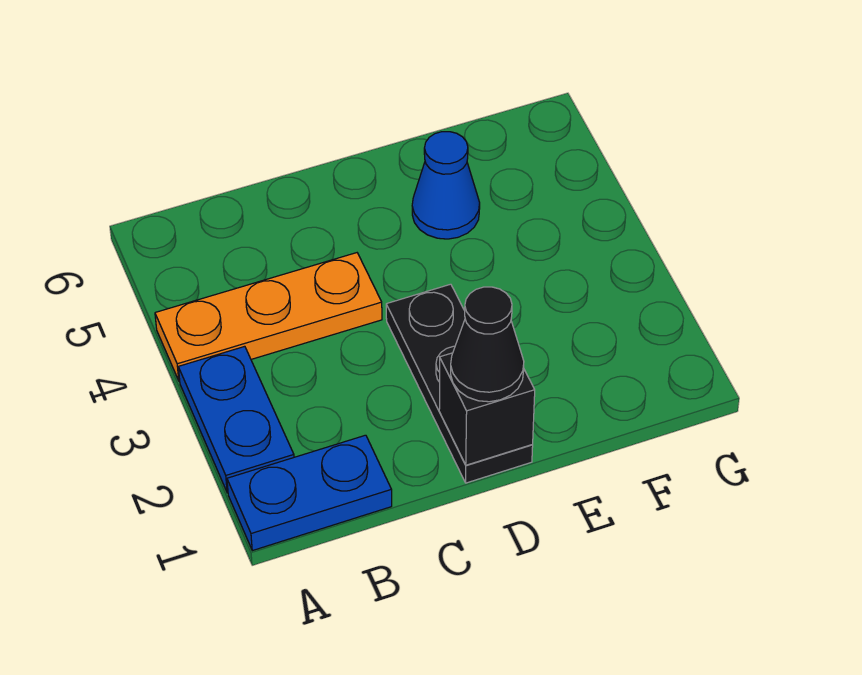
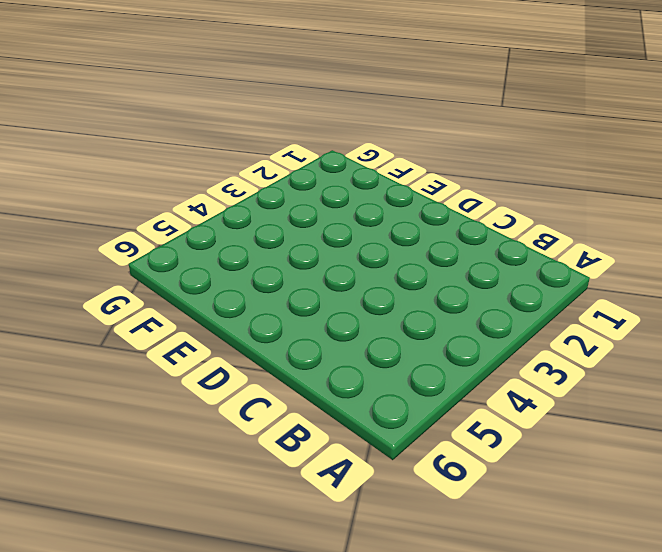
none -> blue plate A1:B1 level 1
none -> blue plate A2:A3 level 1

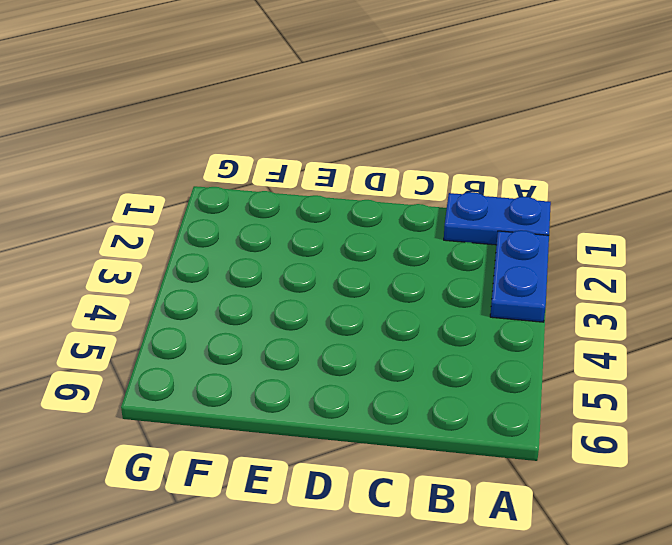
none -> orange plate A4:C4 level 1
none -> black plate D1:D3 level 1

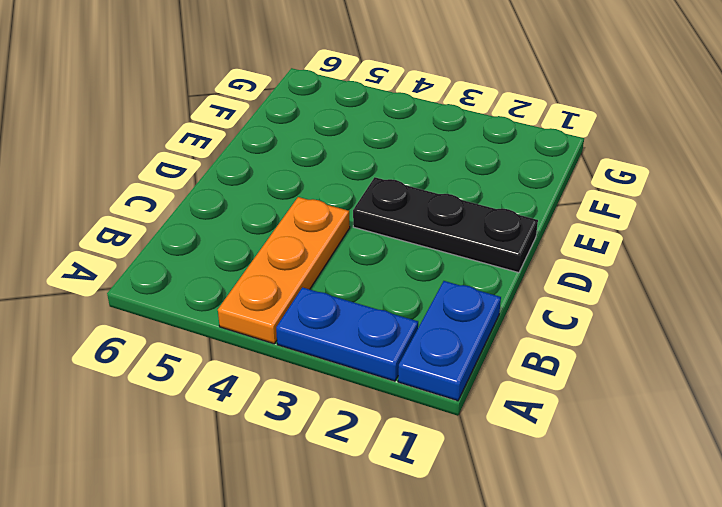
none -> blue cone E5 level 1
none -> black brick D1 level 2

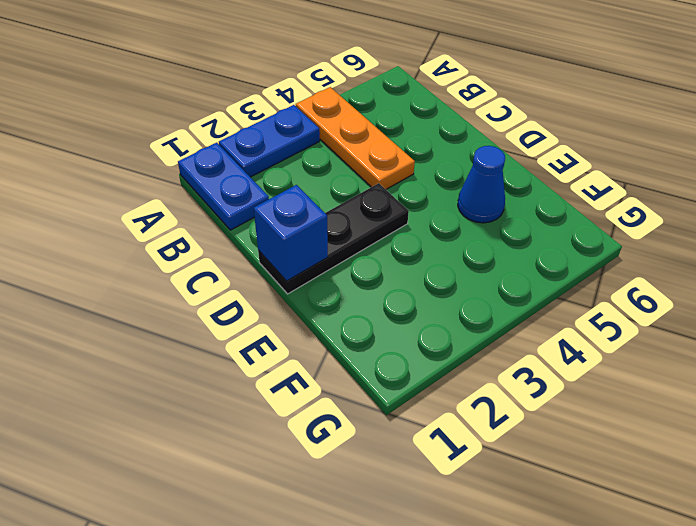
blue brick D1 level 2 -> black brick D1 level 2
none -> black cone D1 level 3

